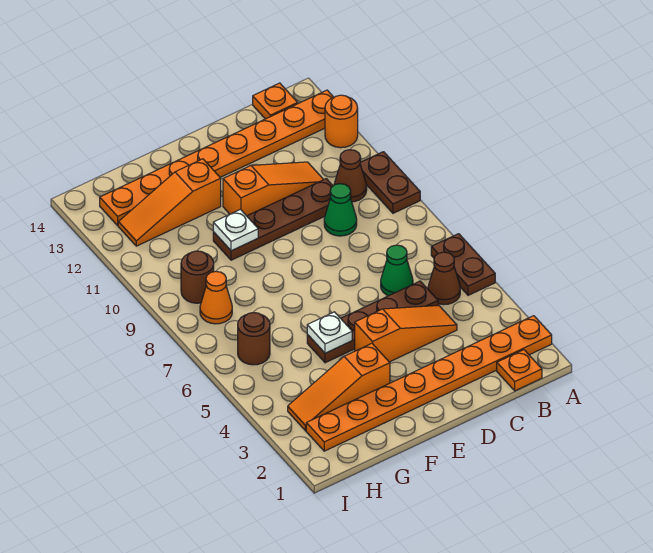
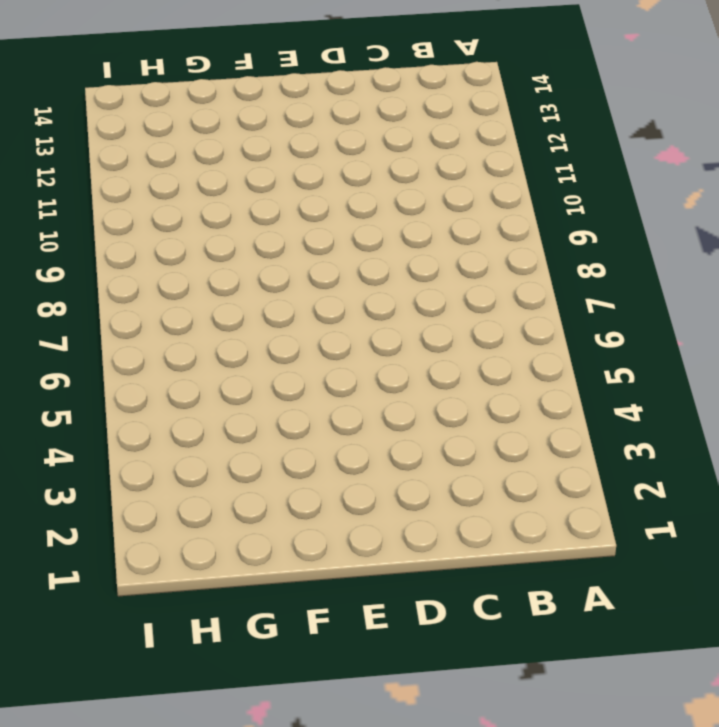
none -> orange plate A2:H2 level 1
none -> brown plate A5:A6 level 1
none -> brown plate A9:A10 level 1

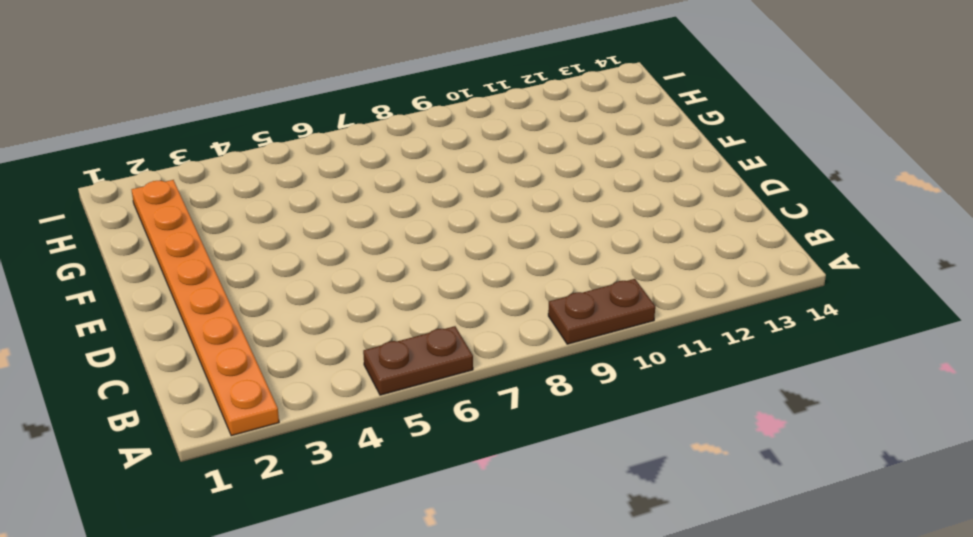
none -> orange round brick A12 level 1
none -> orange plate A13:H13 level 1
none -> orange plate B1 level 1

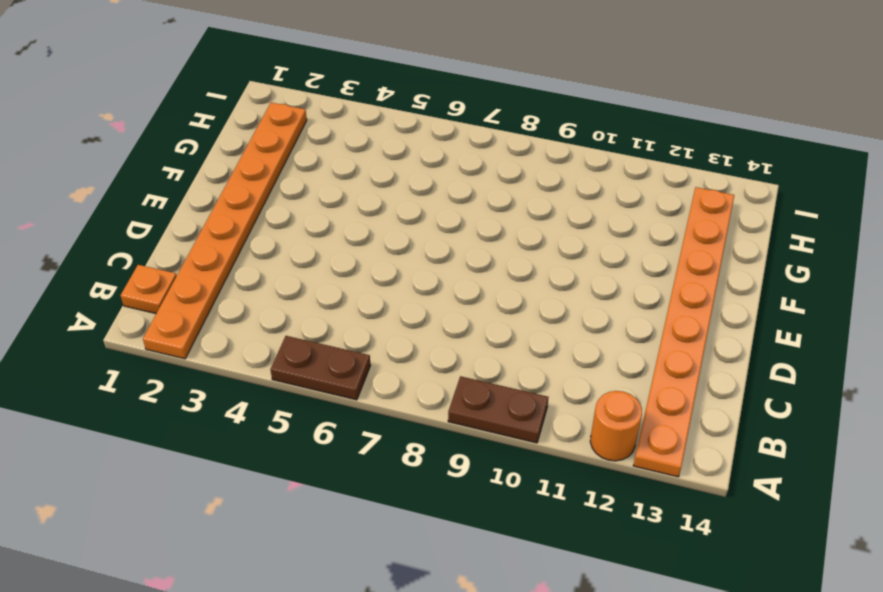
none -> brown cone B5 level 1
none -> brown cone B10 level 1
none -> orange plate B14 level 1

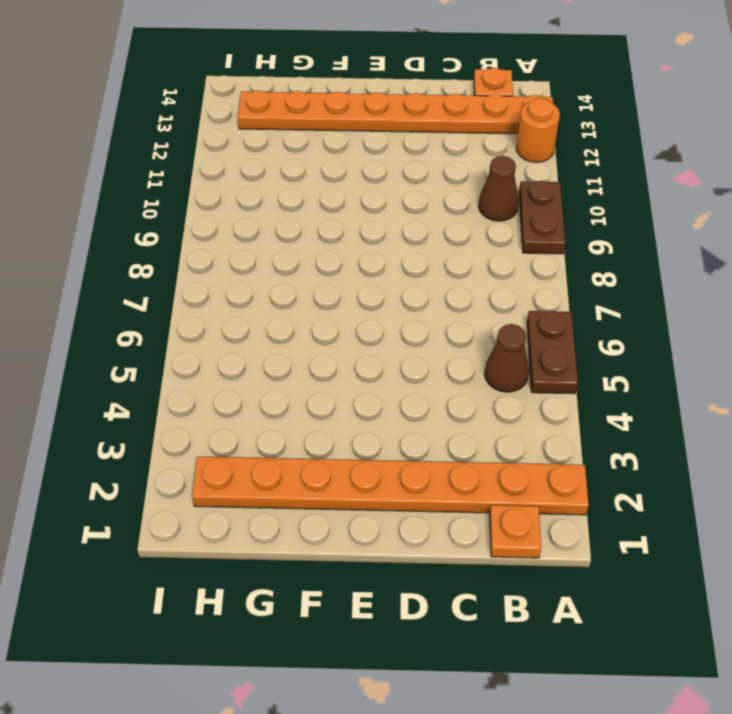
none -> orange slope C4:E4 level 1 top E
none -> brown plate C5:F5 level 1
none -> green cone C6 level 1

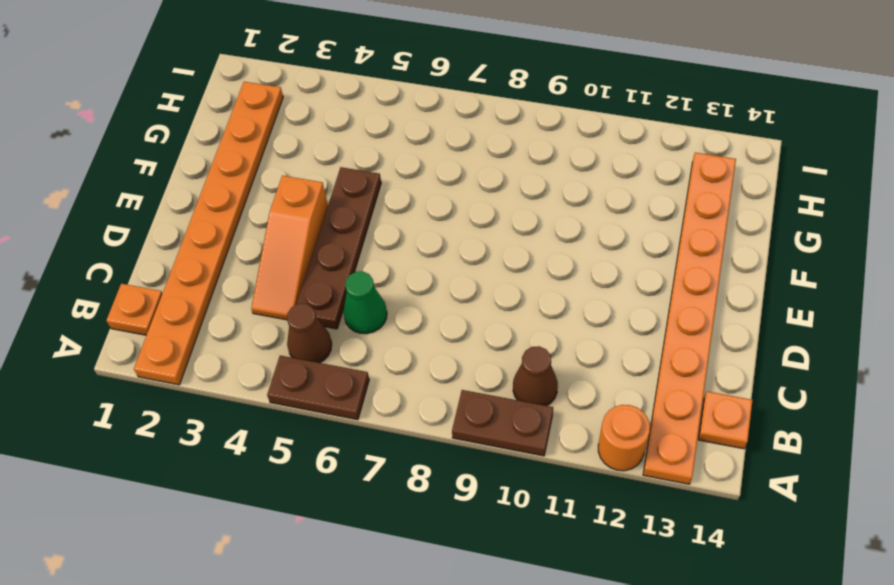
none -> green cone C9 level 1
none -> brown plate C10:F10 level 1
none -> orange slope C11:E11 level 1 top E

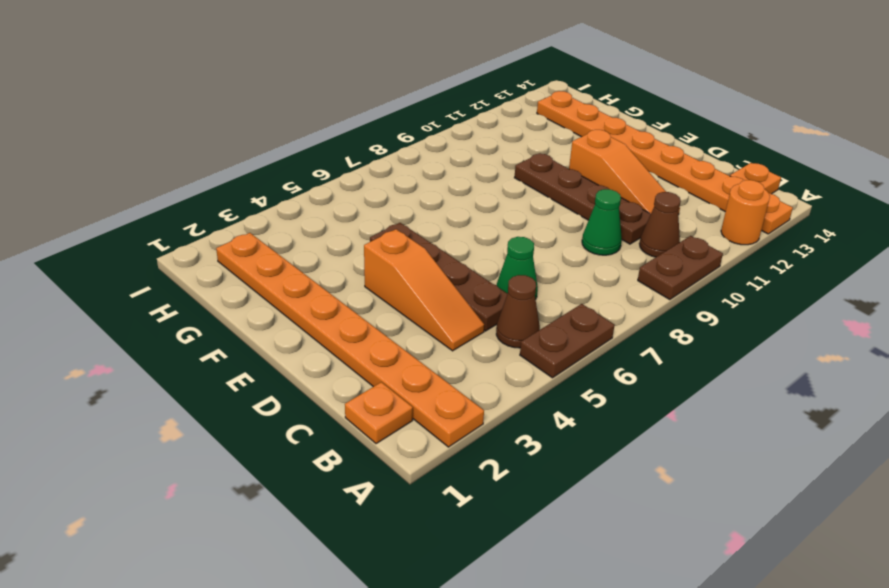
none -> orange slope F3:H3 level 1 top F
none -> orange slope F12:H12 level 1 top F
none -> brown round brick H6 level 1

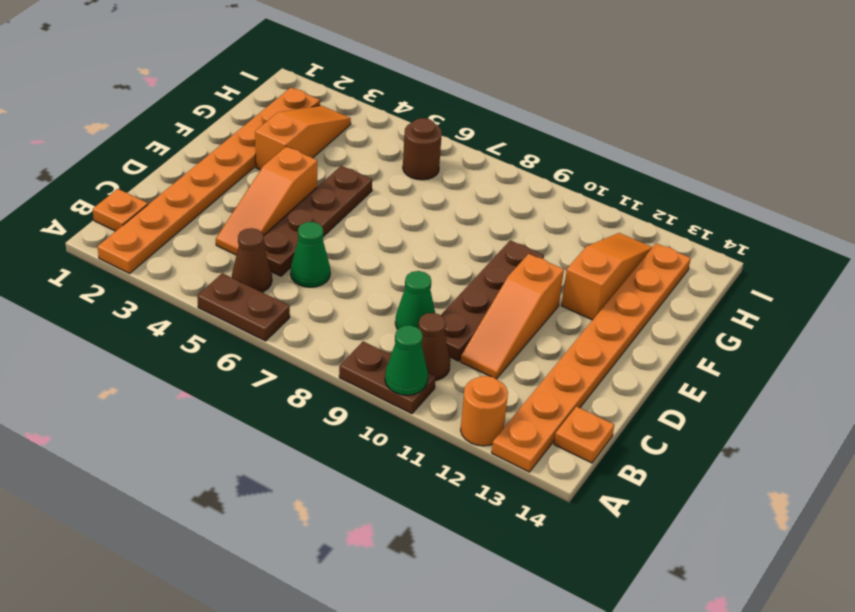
green cone A10 level 2 -> none
none -> orange cone H8 level 1
none -> brown round brick H9 level 1
none -> white plate F5 level 2

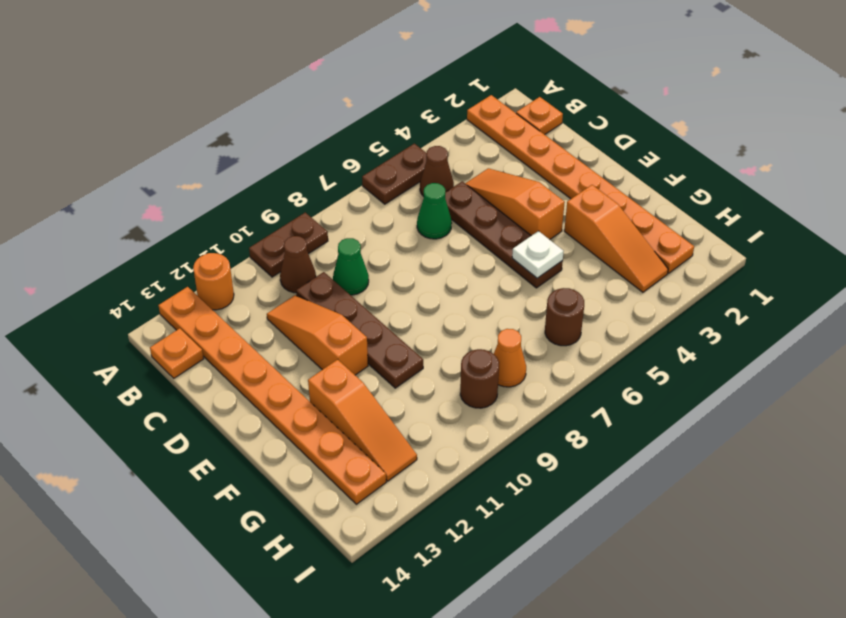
none -> white plate F10 level 2

